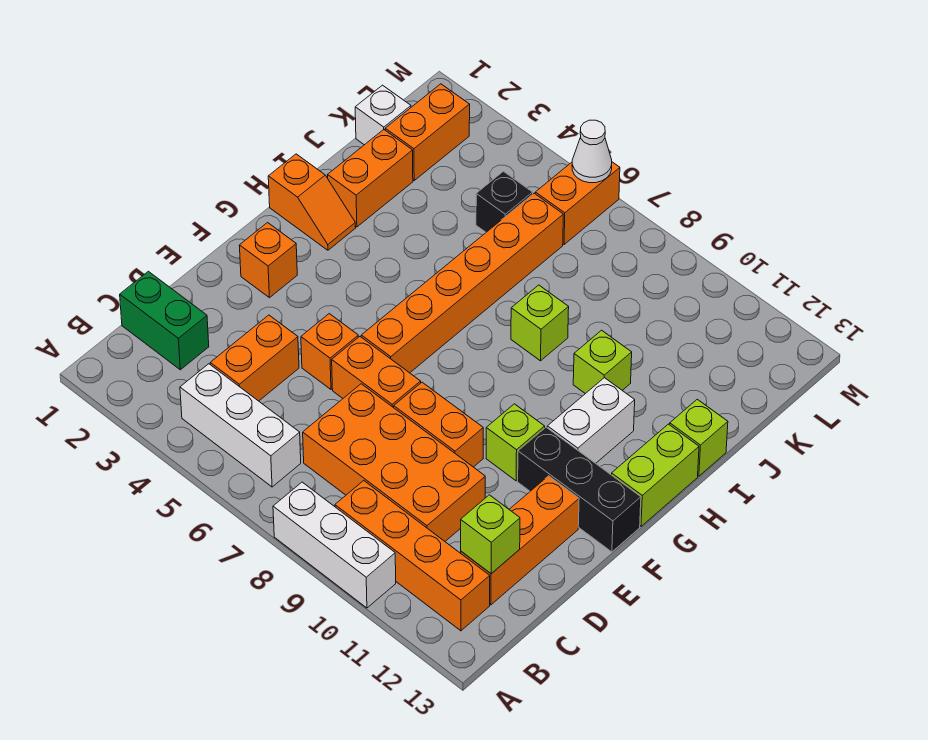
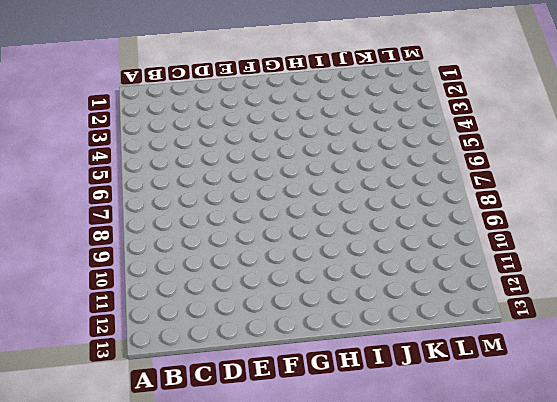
none -> white brick A8:A10 level 1
none -> white brick B4:B6 level 1
none -> orange brick B9:B12 level 1

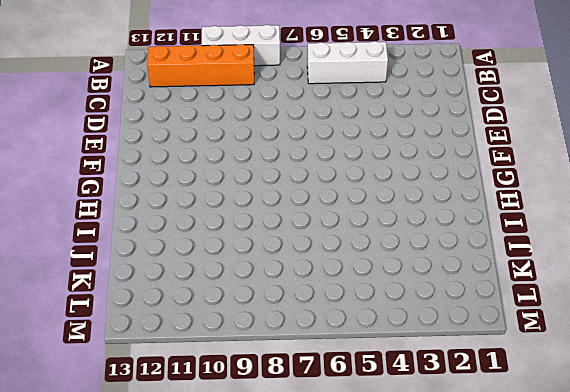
none -> green brick C1:C2 level 1
none -> orange brick C4:D4 level 1
none -> orange brick C7:D10 level 1

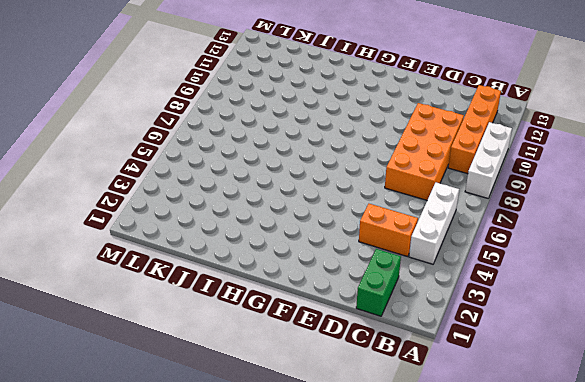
none -> orange brick C12:E12 level 1
none -> orange brick E5 level 1
none -> orange brick E6:E7 level 1

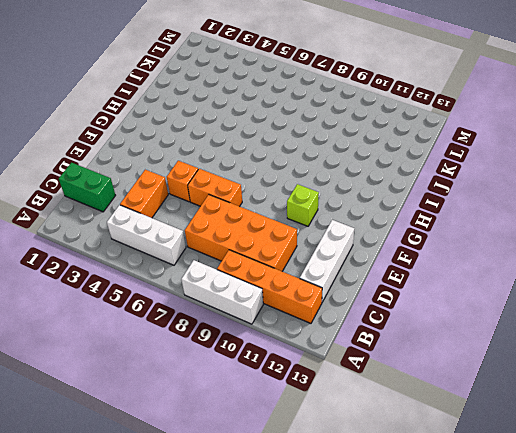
white brick C12:E12 level 1 -> orange brick C12:E12 level 1
none -> orange brick E8:E9 level 1
none -> orange brick F2 level 1
none -> orange brick F6:K6 level 1

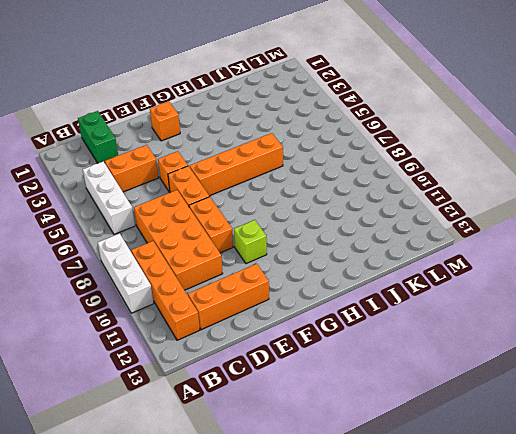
orange brick F6:I6 level 1 -> orange brick F6:K6 level 1
none -> black brick F11:F13 level 1
none -> white brick G11:H11 level 1
none -> lime brick G13:H13 level 1

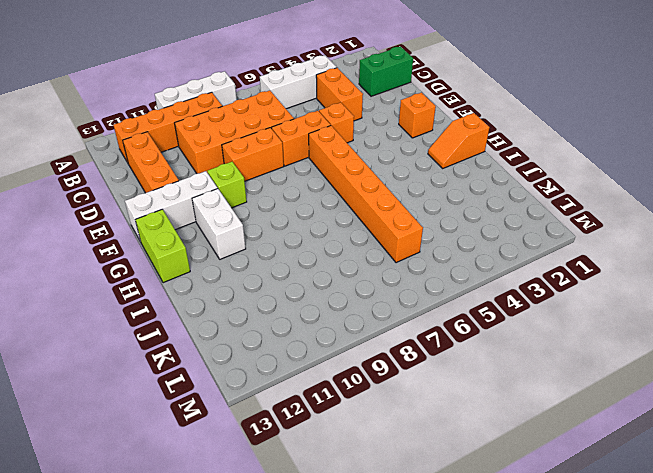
white brick F11:F13 level 1 -> black brick F11:F13 level 1
none -> orange brick I2:J2 level 1
none -> lime brick I8 level 1
none -> lime brick I10 level 1

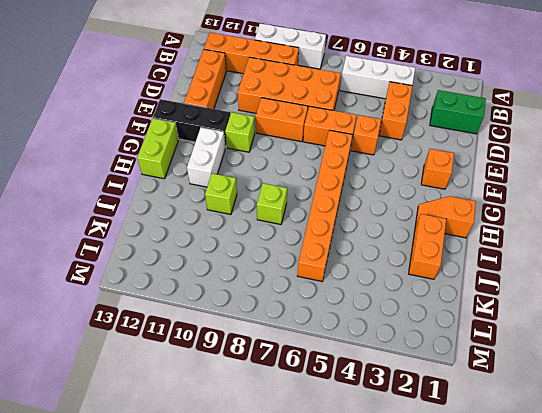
none -> lime brick I13 level 1
none -> white brick K1 level 1
none -> orange brick K2:L2 level 1

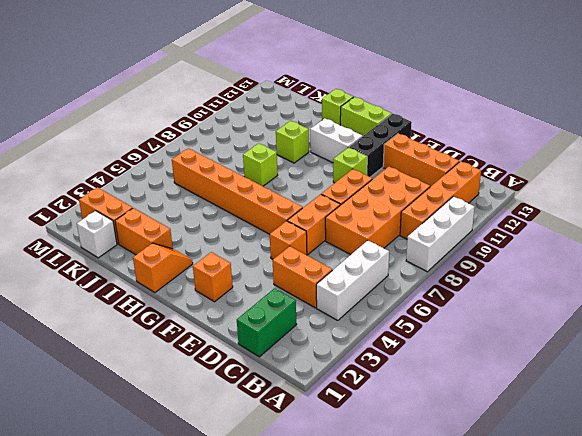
none -> black brick K5 level 1
none -> orange brick L6:M6 level 1
none -> lime brick C12 level 2

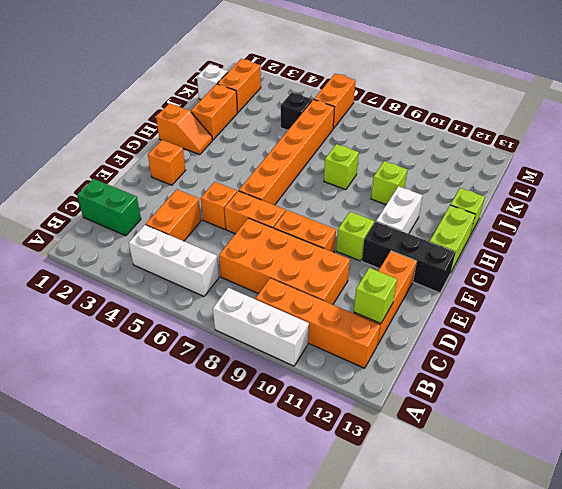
none -> white cone M6 level 2

